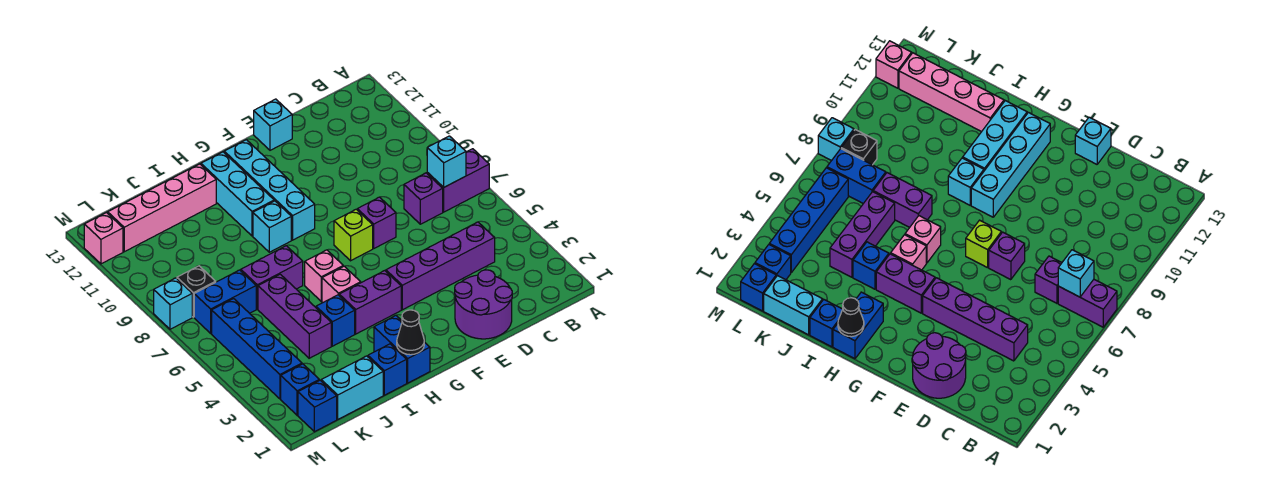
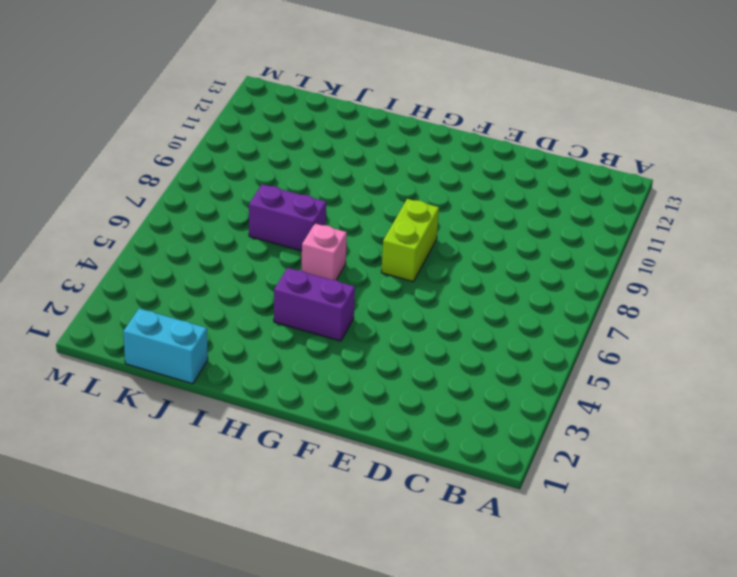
lime brick F7:F8 level 1 -> lime brick F7 level 1
none -> purple brick A7:B7 level 1
none -> purple brick C4:F4 level 1
none -> purple brick C7 level 1

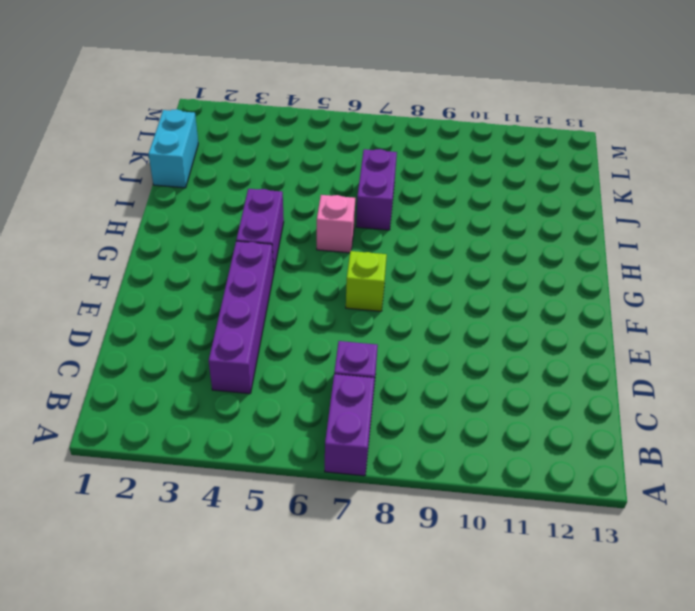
none -> purple round brick D1:E2 level 1
none -> purple brick E7 level 1
none -> cyan brick E13 level 1

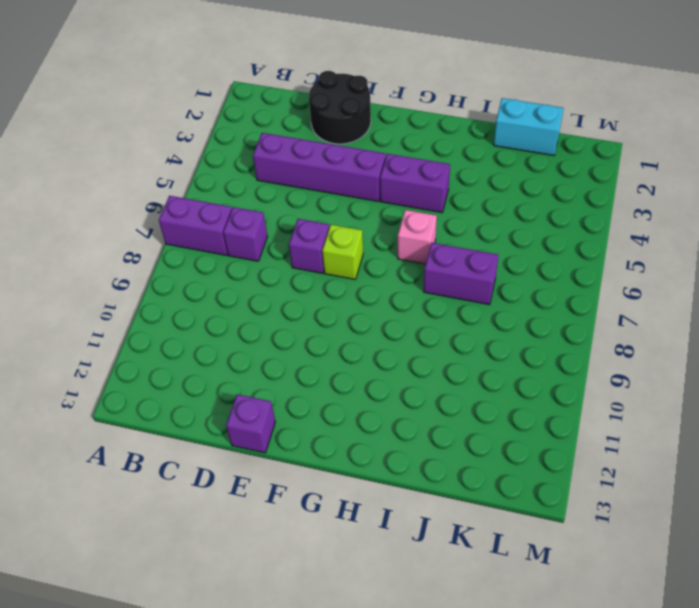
black round brick D1:E2 level 1 -> purple round brick D1:E2 level 1
purple brick E13 level 1 -> cyan brick E13 level 1
none -> cyan brick G9:G12 level 1
none -> blue brick H1:H2 level 1
none -> pink brick H5 level 1

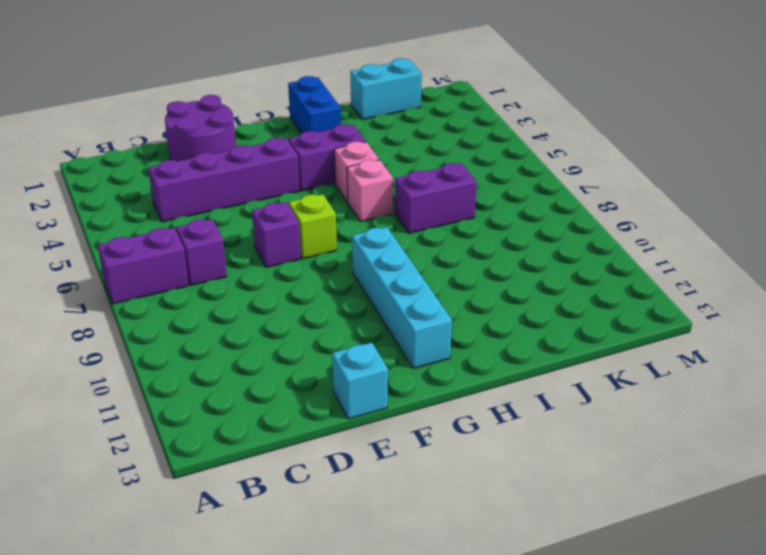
none -> cyan brick H9 level 1
none -> cyan brick H10:H12 level 1
none -> blue brick I1 level 1

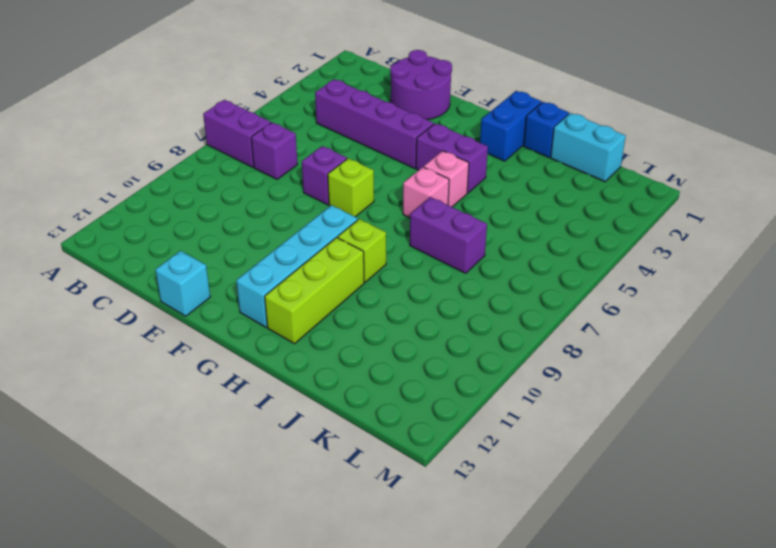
lime brick H9 level 1 -> cyan brick H9 level 1
lime brick H10:H12 level 1 -> cyan brick H10:H12 level 1
none -> blue brick I4 level 1
none -> pink brick I12:L12 level 1
none -> purple brick J4:J6 level 1

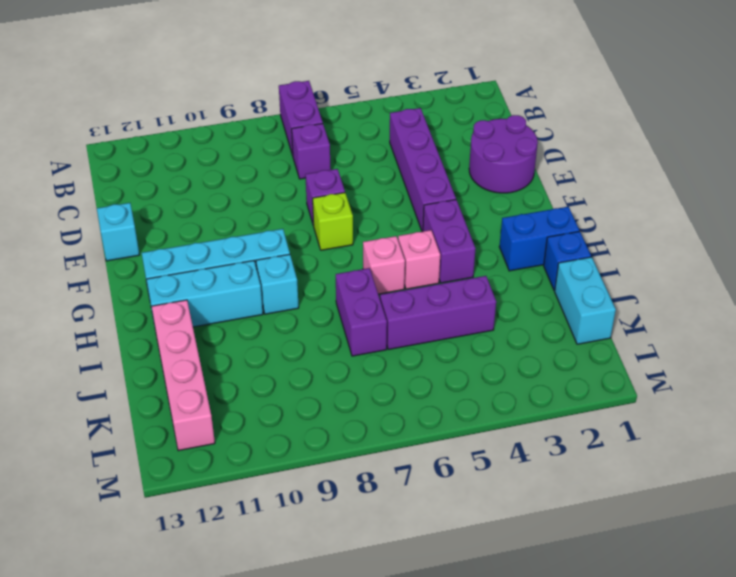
none -> blue brick I4 level 1
none -> blue brick K7:L7 level 1
none -> blue brick L1 level 1

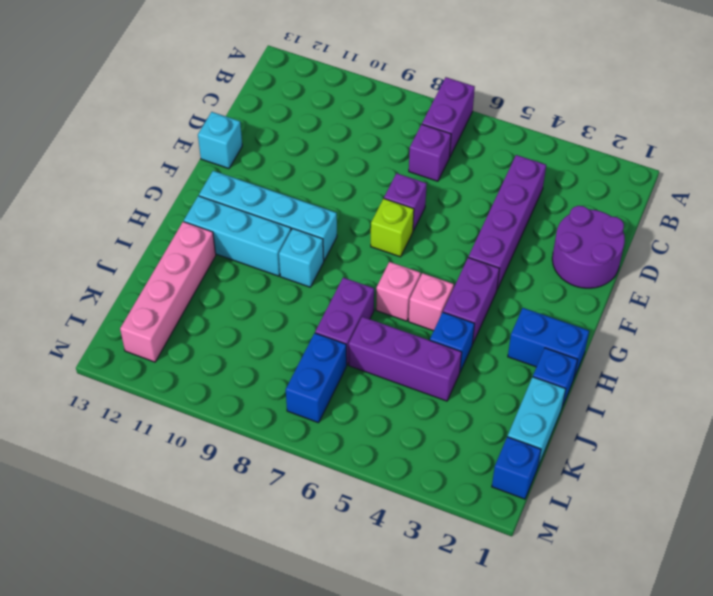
none -> blue brick L2 level 1
none -> blue brick L3:L6 level 1
none -> black brick L8 level 1

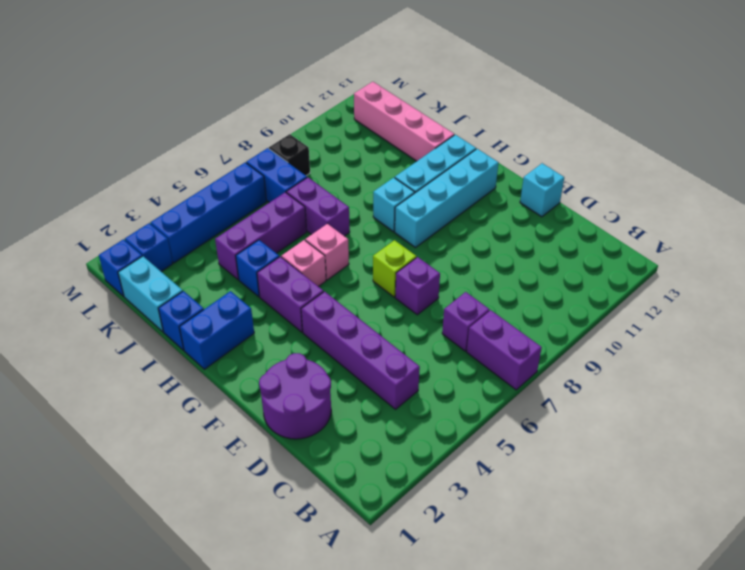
none -> cyan brick M8 level 1
none -> pink brick M12 level 1
none -> cyan brick B7 level 2

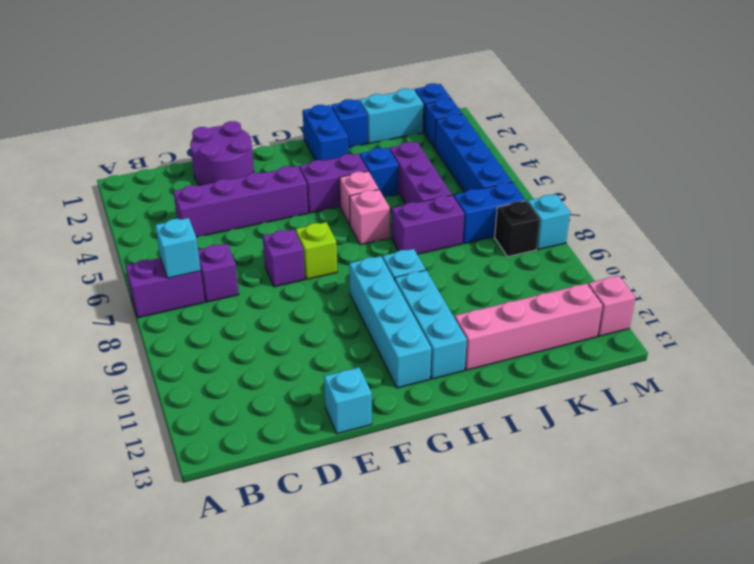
none -> black cone H1 level 2

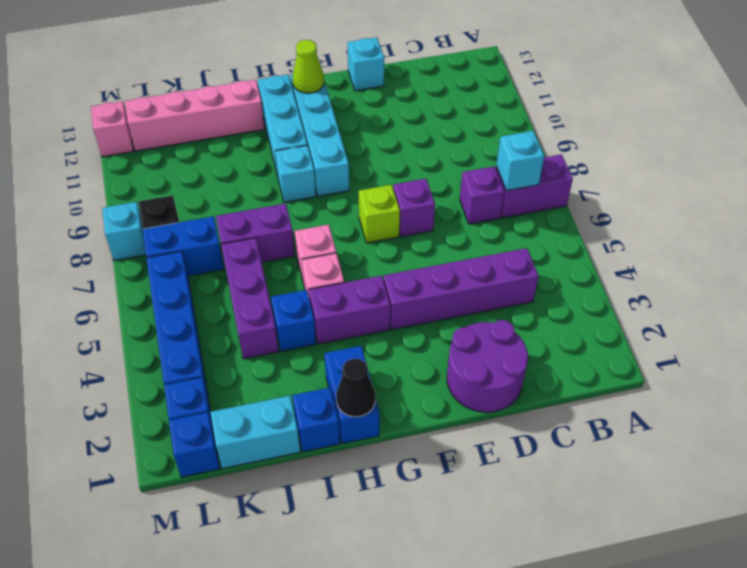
lime cone G12 level 2 -> none

